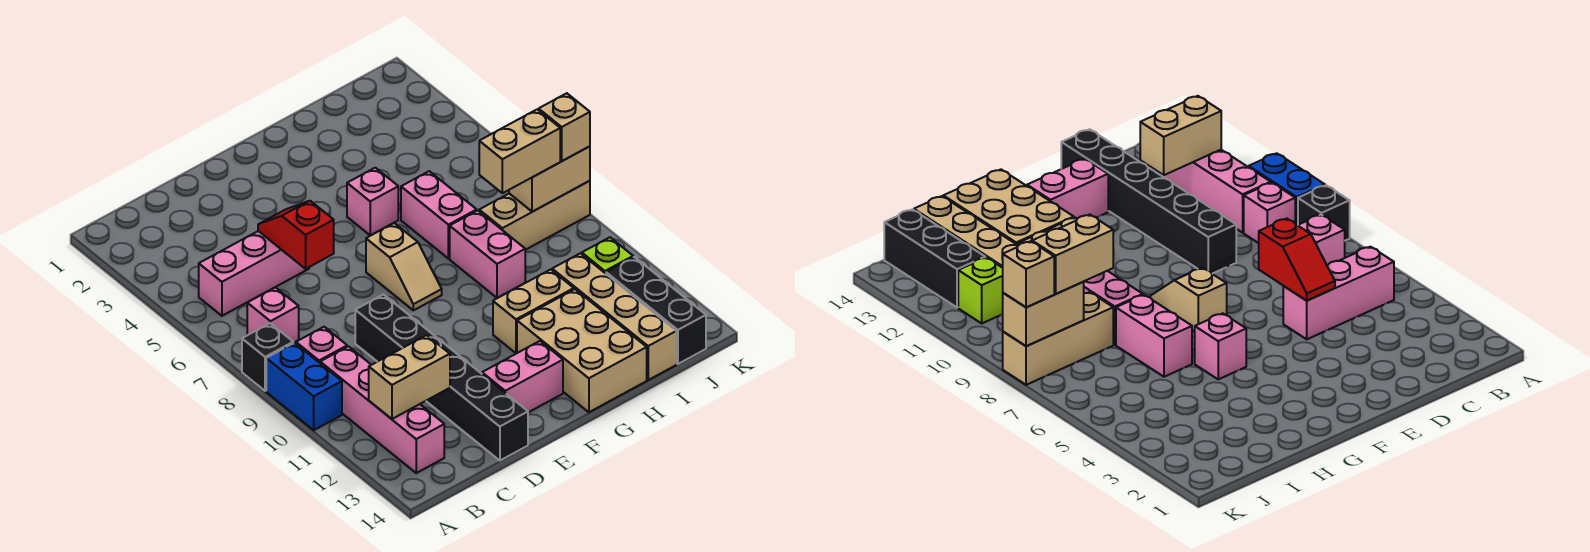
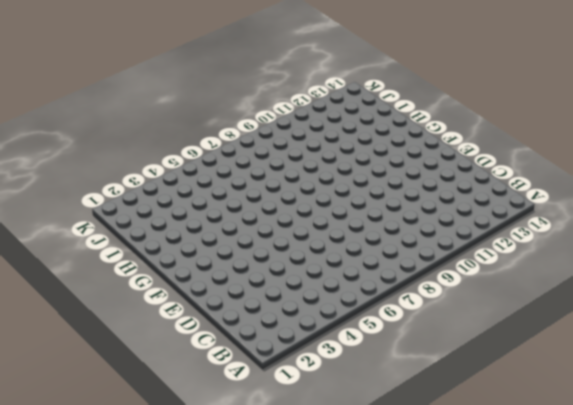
none -> black brick A8 level 1
none -> blue brick A9:A10 level 1
none -> pink brick B5:D5 level 1

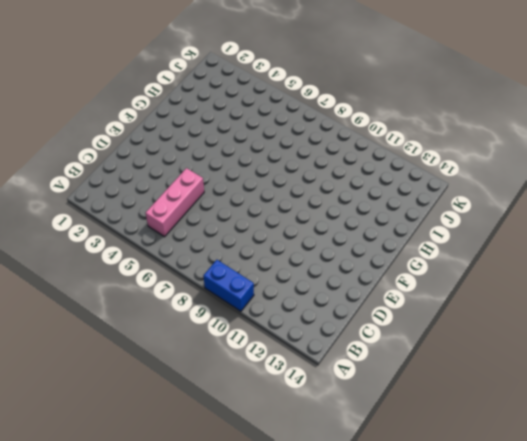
none -> black brick A8 level 1
none -> pink brick B7 level 1
none -> pink brick B9 level 1

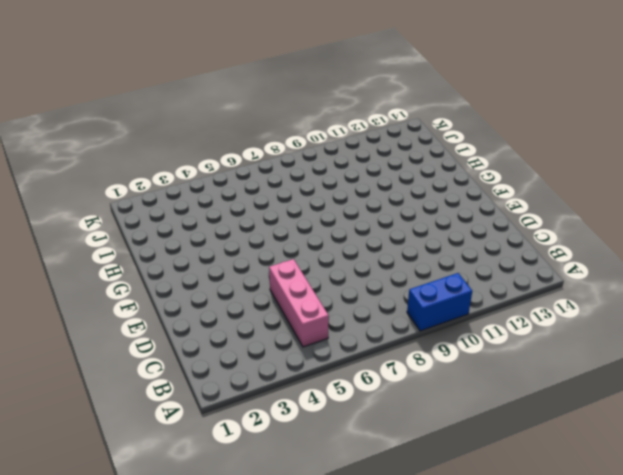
none -> black brick A8 level 1
none -> pink brick B7 level 1
none -> pink brick B9 level 1

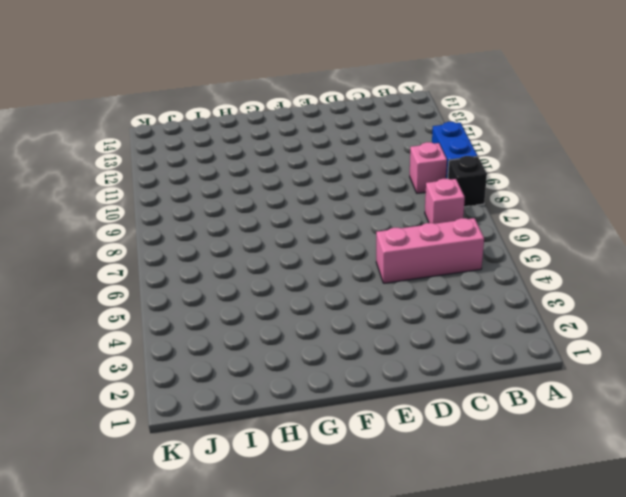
none -> pink brick B10:B13 level 1
none -> black brick D9:D14 level 1
none -> pink brick E13:F13 level 1

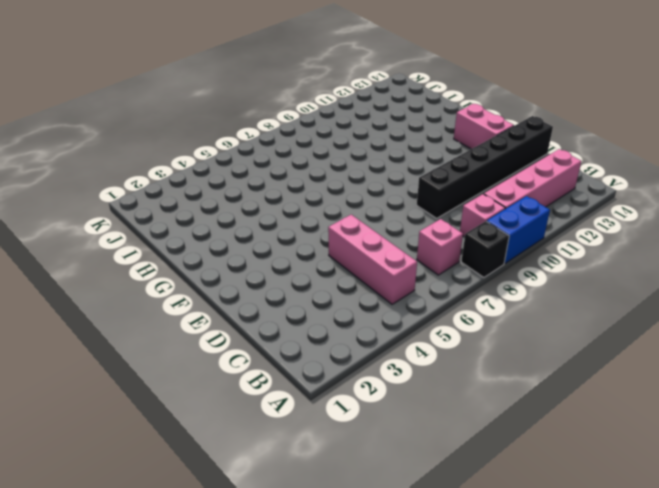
none -> tan slope F7:F8 level 1 top 7
none -> pink brick G5 level 1
none -> tan brick G11:H11 level 1

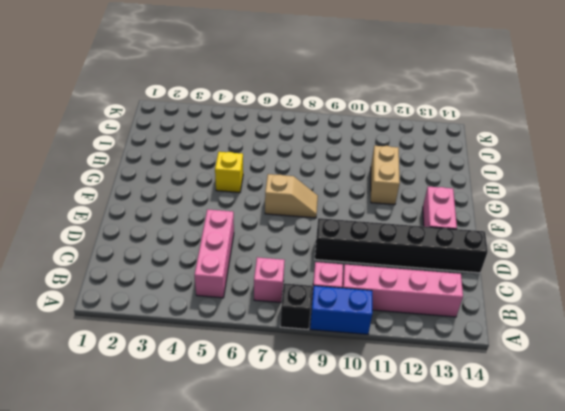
yellow brick G5 level 1 -> pink brick G5 level 1
none -> tan brick G12:H14 level 1
none -> pink brick H6:H7 level 1
none -> pink brick H8:H9 level 1

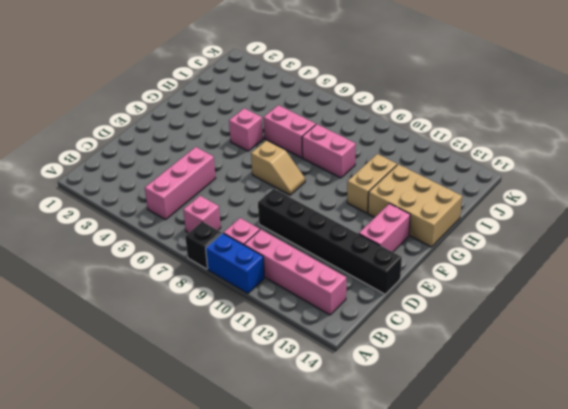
none -> tan brick I8:K8 level 1
none -> tan brick I11:I14 level 1
none -> lime brick J11 level 1

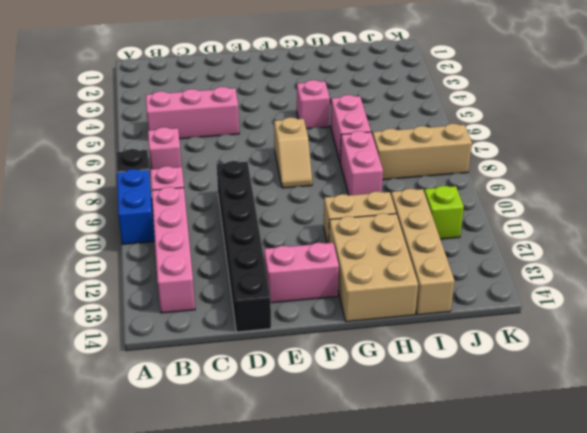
none -> black brick J12:J14 level 1
none -> tan brick B12:C12 level 2
none -> red slope D5:D6 level 2 top 6

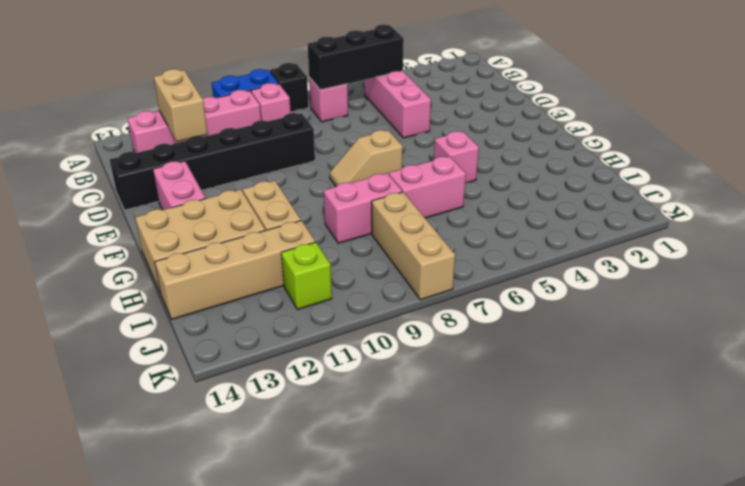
black brick B5:B7 level 2 -> black brick J12:J14 level 1
none -> red slope D5:D6 level 2 top 6
none -> tan brick J8:K8 level 2
none -> tan brick I8:J8 level 3

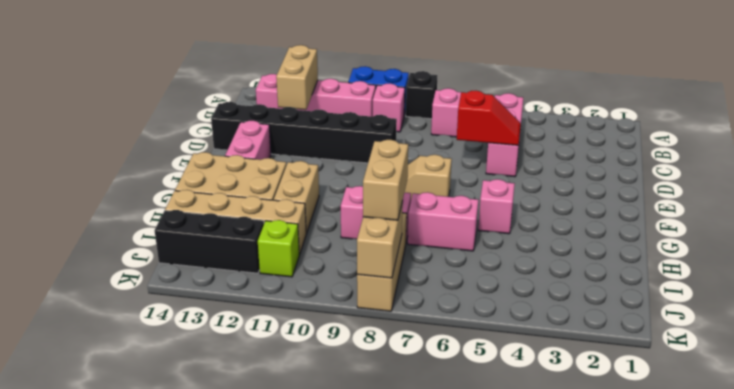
none -> tan brick K8 level 3

